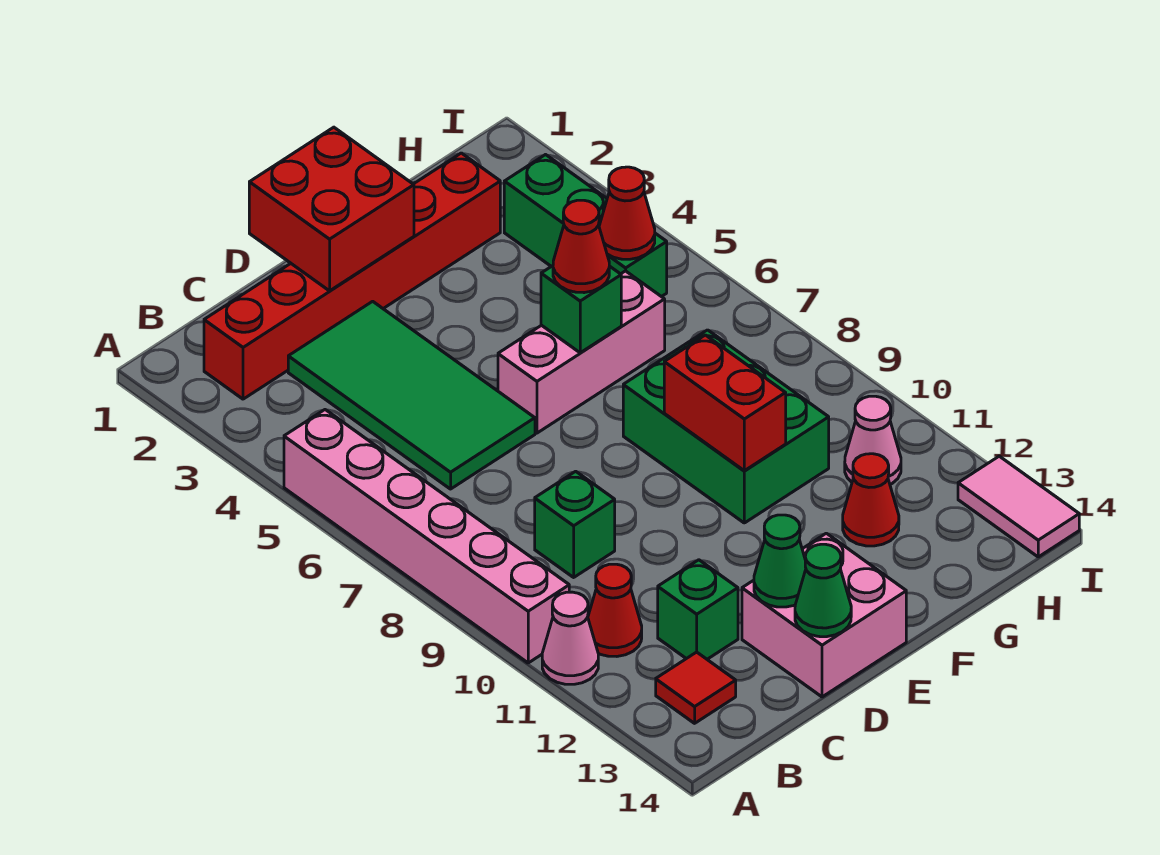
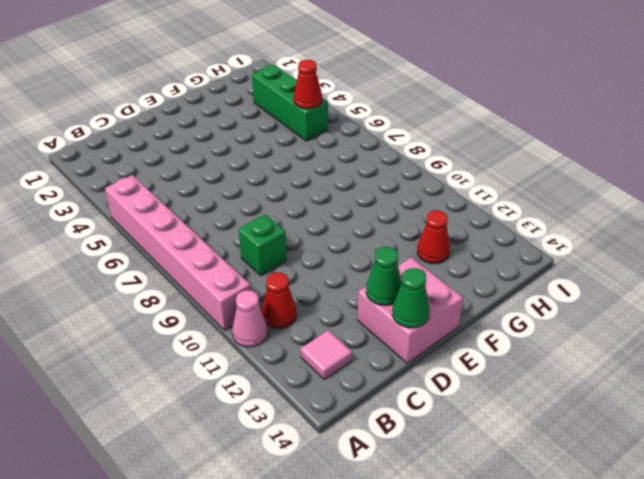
pink tile B13 level 1 -> red tile B13 level 1
none -> red brick B2:G2 level 1
none -> green tile C3:D6 level 1
none -> green brick C12 level 1

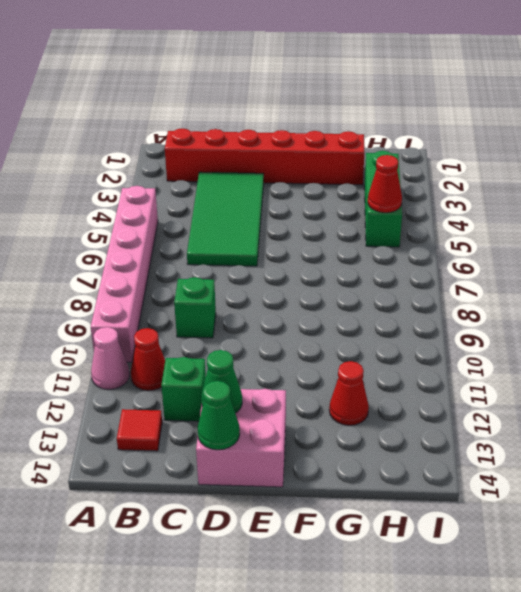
none -> pink brick E6:G6 level 1
none -> green brick F8:G10 level 1
none -> pink cone H11 level 1

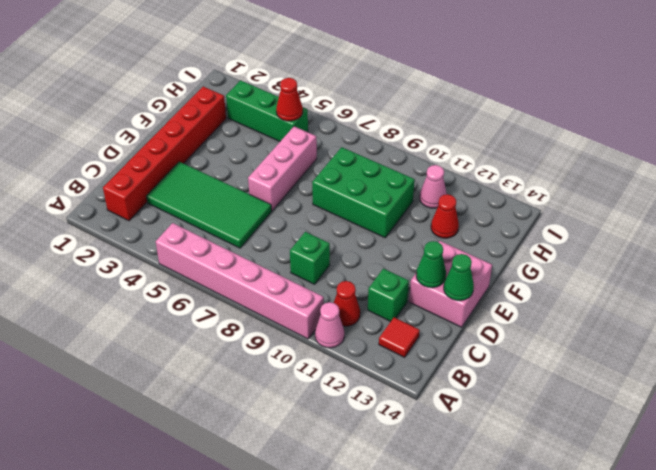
none -> pink tile I13:I14 level 1
none -> red brick D1:E2 level 2
none -> green brick F6 level 2

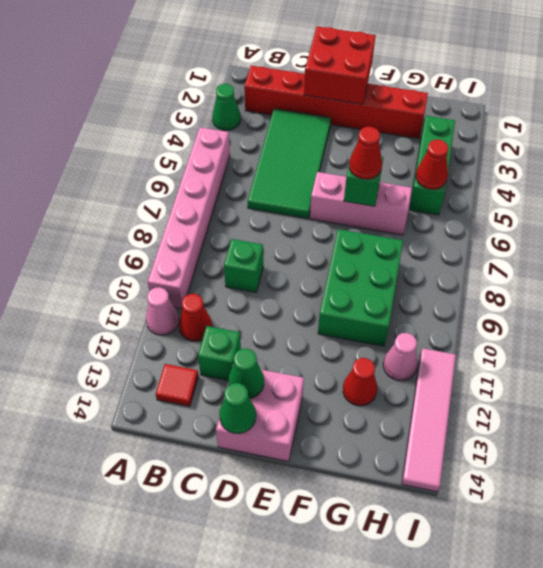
green cone A3 level 1 -> none
pink tile I11:I14 level 1 -> pink tile I13:I14 level 1
none -> red brick F9:F10 level 2

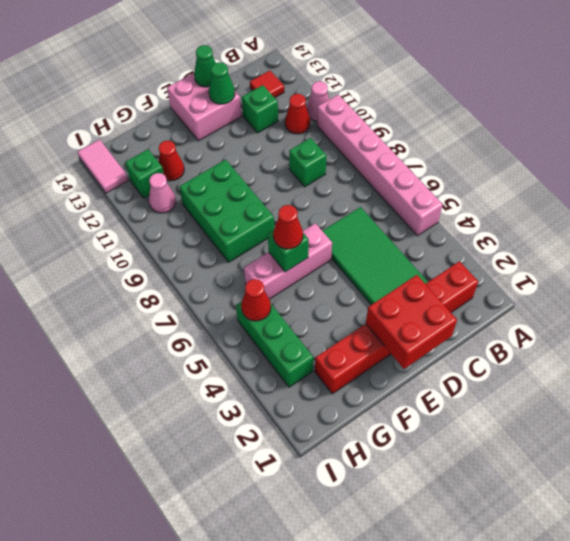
green brick H12 level 1 -> none
none -> red brick F9:F10 level 2

